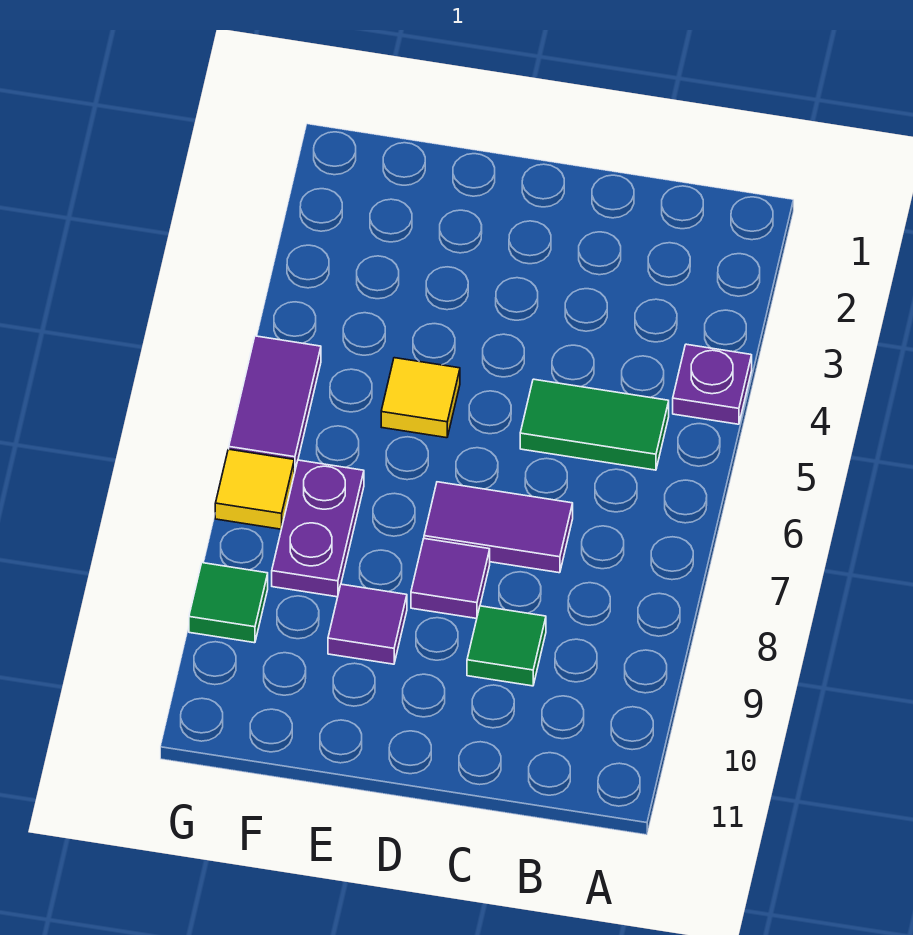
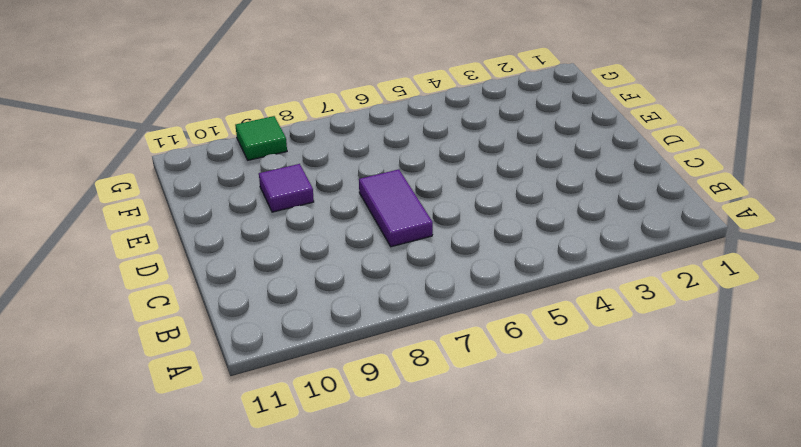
none -> purple plate A4 level 1
none -> green tile B5:C5 level 1

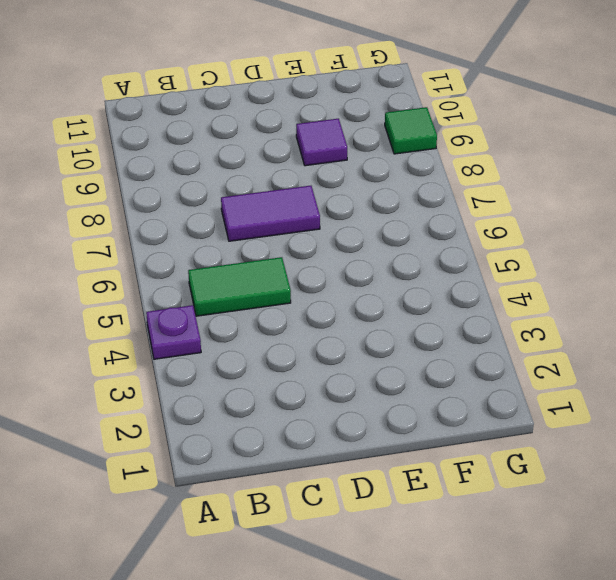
none -> green tile C9 level 1
none -> purple tile D8 level 1

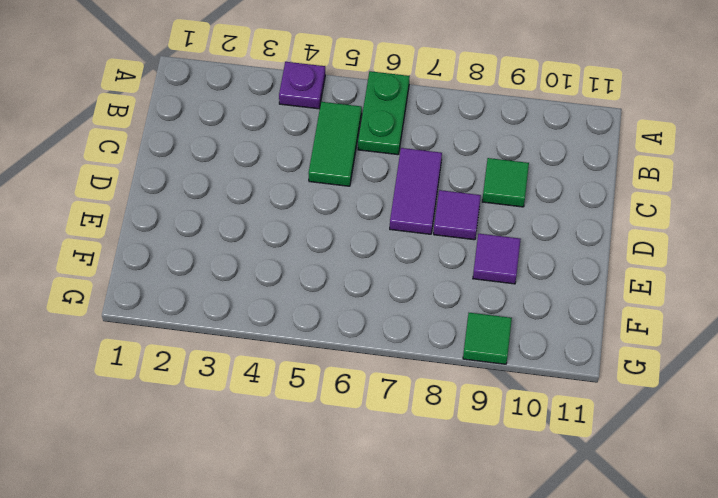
green plate A6:B6 level 1 -> none
none -> yellow tile E5 level 1
none -> purple plate F7:F8 level 1

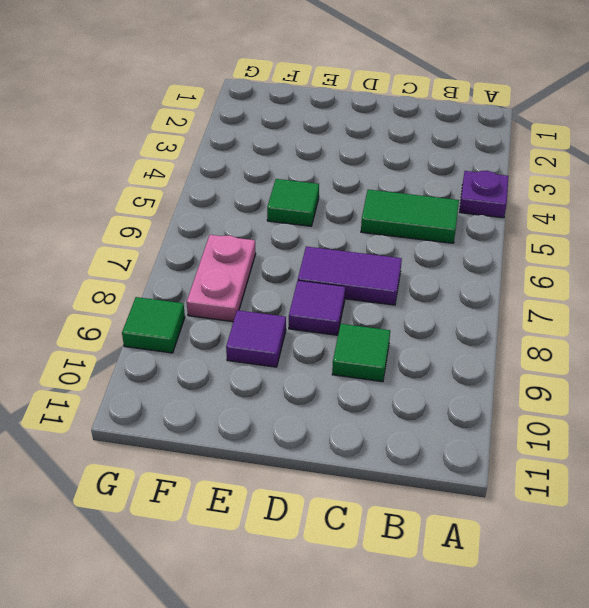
green tile E5 level 1 -> yellow tile E5 level 1
pink plate F7:F8 level 1 -> purple plate F7:F8 level 1
none -> purple tile G5:G6 level 1
none -> yellow tile G7 level 1

